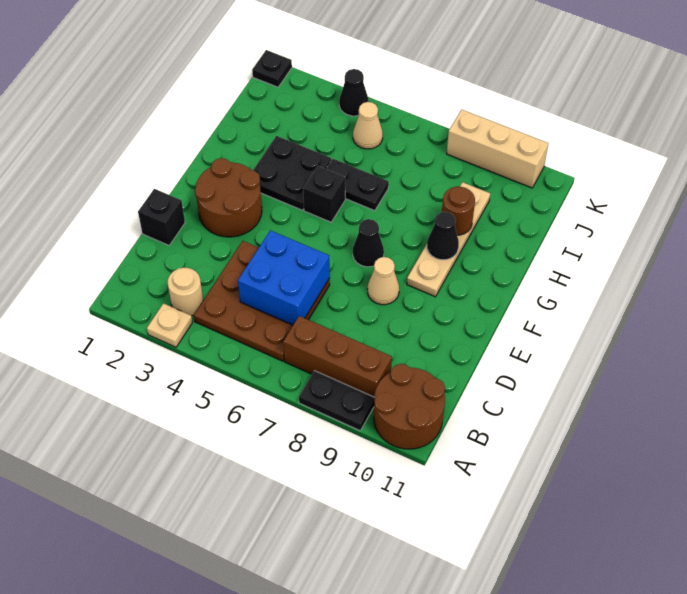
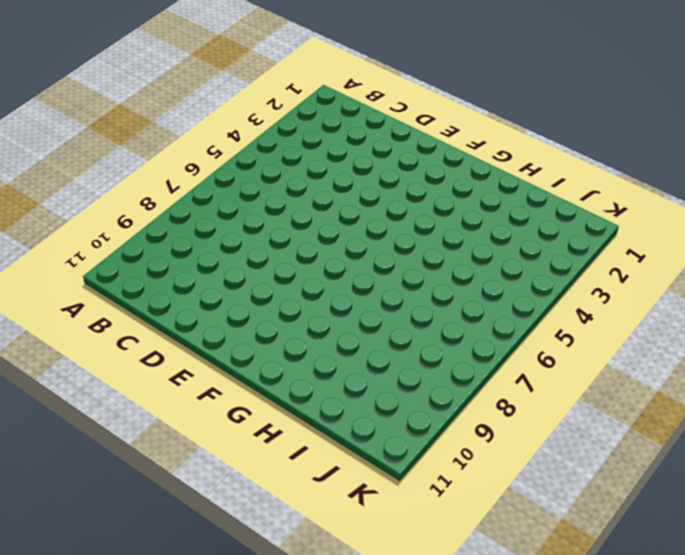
none -> tan plate A3 level 1
none -> black plate A8:A9 level 1
none -> brown round brick A10:B11 level 1

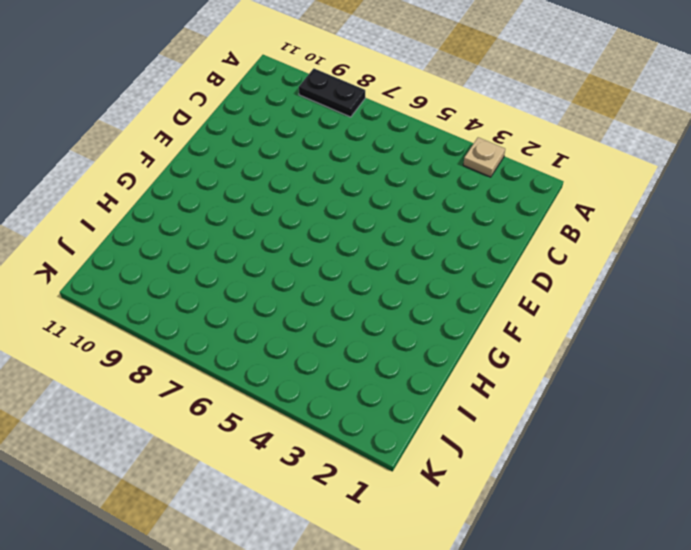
none -> brown round brick A10:B11 level 1
none -> tan round brick B3 level 1
none -> brown plate B4:D6 level 1

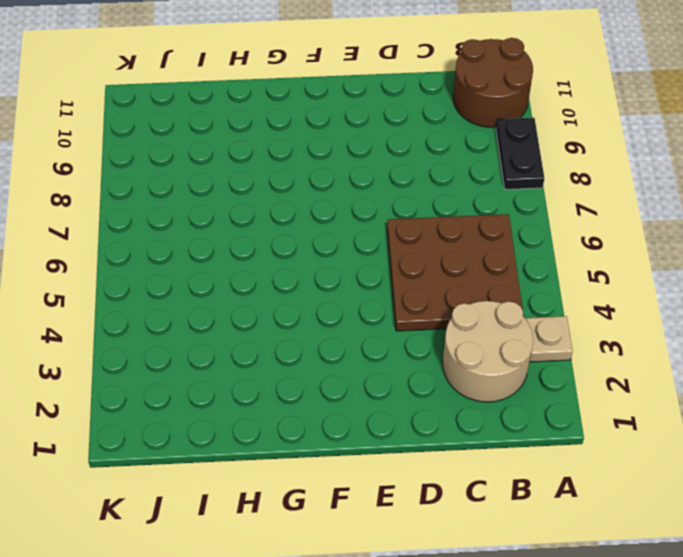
tan round brick B2:C3 level 1 -> tan round brick B3 level 1
none -> brown brick B7:B9 level 1
none -> black brick D1 level 1
none -> brown round brick E2:F3 level 1

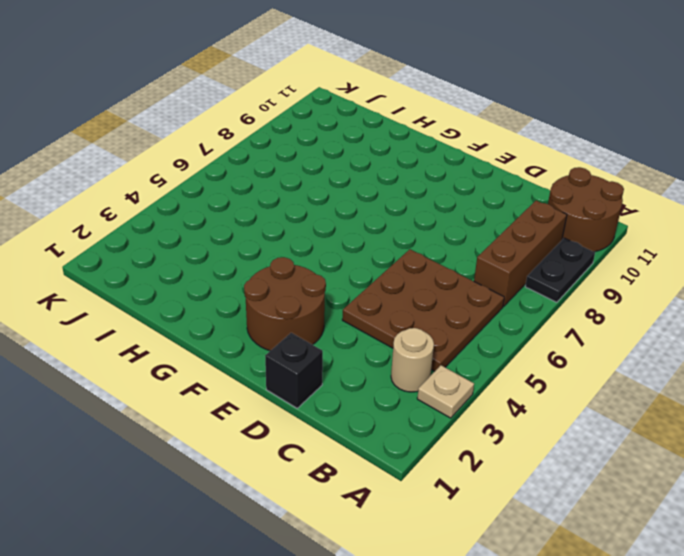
none -> tan cone E8 level 1
none -> black cone F7 level 1
none -> tan plate F9:I9 level 1

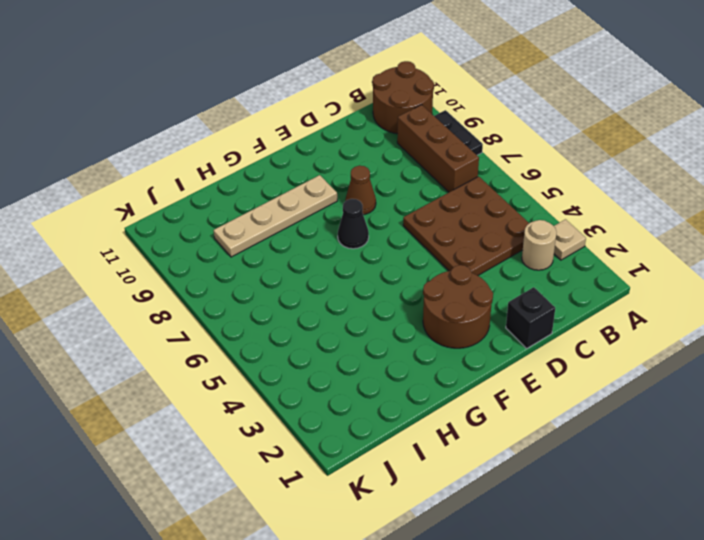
brown cone E8 level 1 -> tan cone E8 level 1
none -> black plate G3:H4 level 1
none -> black brick G5 level 1
none -> black plate H5:H6 level 1

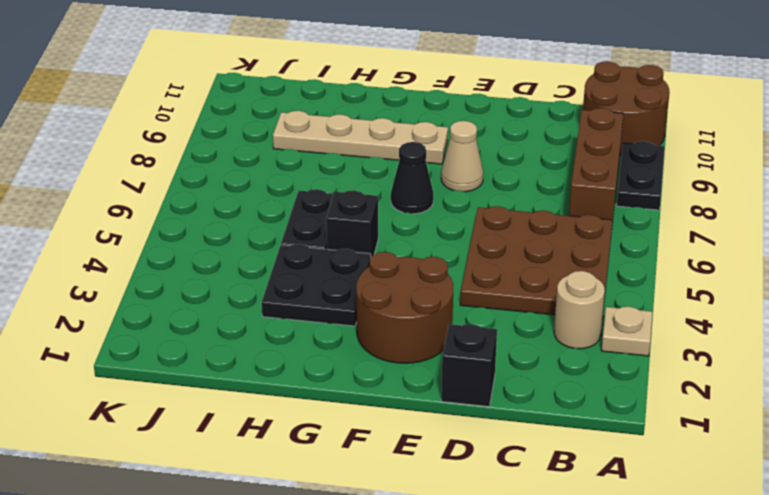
none -> tan cone J5 level 1
none -> black plate K1 level 1
none -> black cone K4 level 1

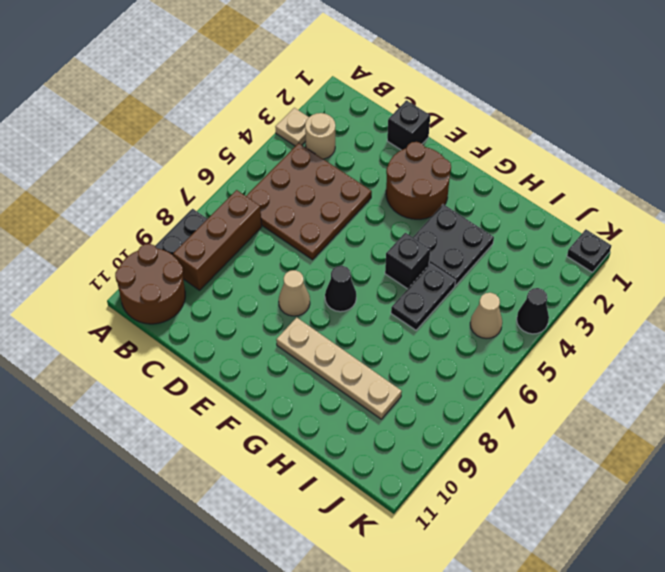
none -> tan brick K8:K10 level 1
none -> blue brick C5:D6 level 2
none -> black cone G9 level 2

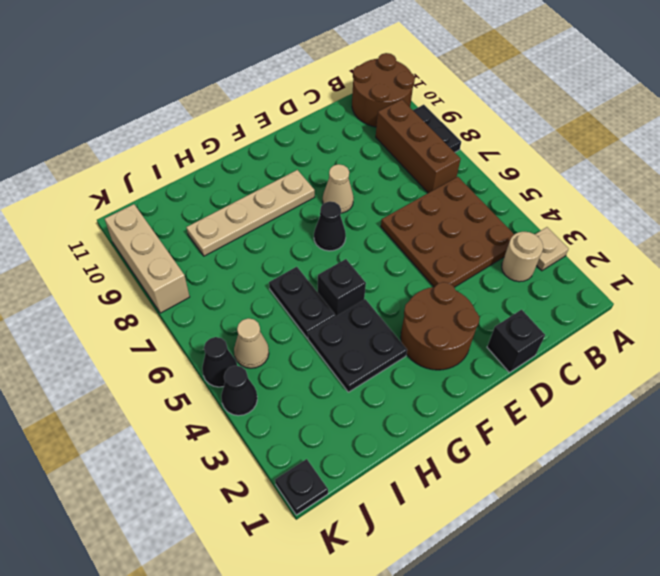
black cone K5 level 1 -> black cone G9 level 2
none -> blue brick C5:D6 level 2
none -> brown round brick H9 level 2

